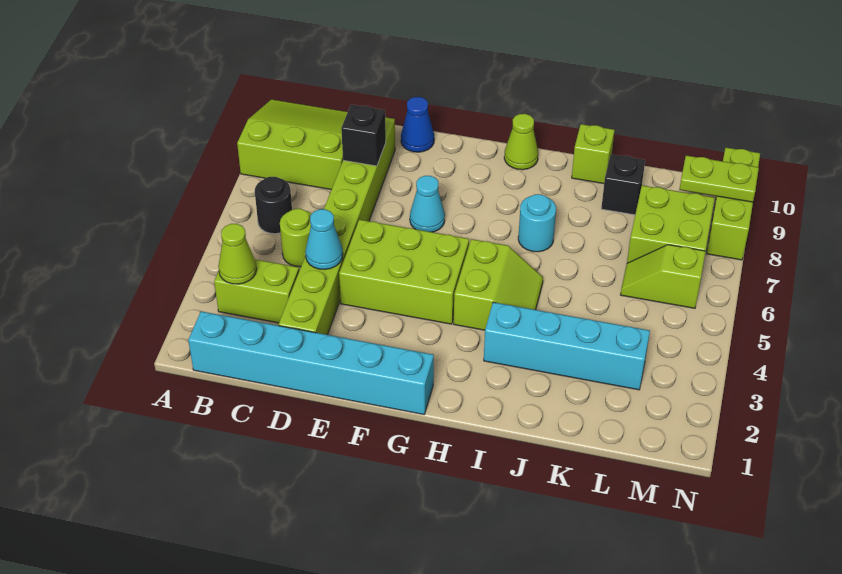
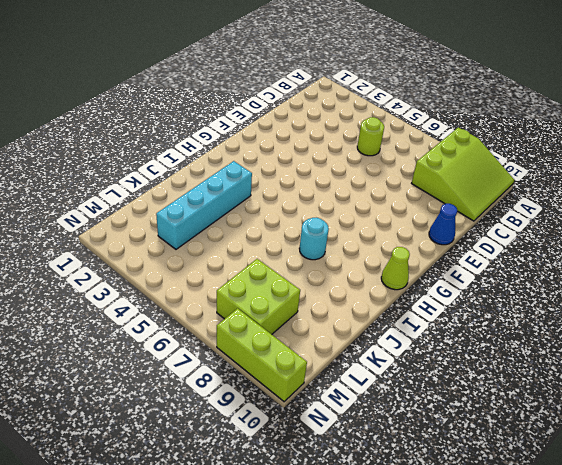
none -> cyan brick B1:G1 level 1
none -> lime brick B3:C3 level 1
none -> black round brick B6 level 1

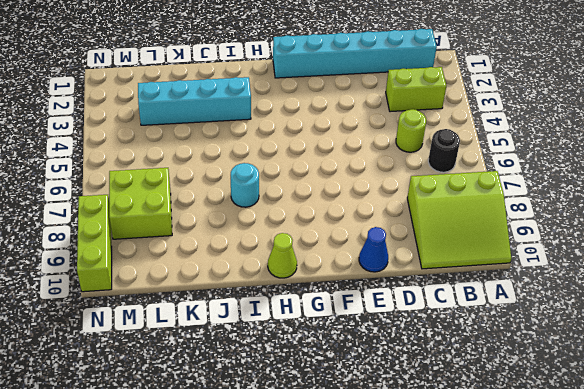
none -> lime brick D2:D9 level 1
none -> lime brick E4:G5 level 1
none -> cyan cone F7 level 1

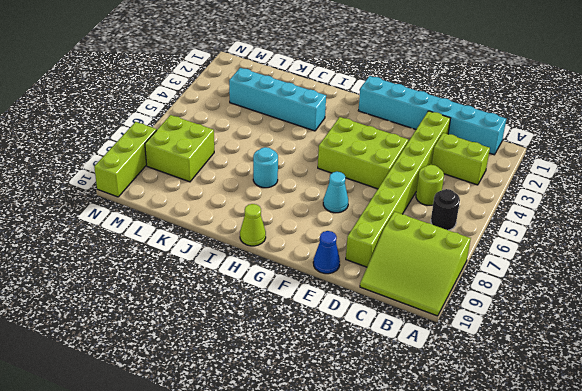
none -> lime slope H4:I5 level 1 top H
none -> lime brick J10 level 1
none -> black brick K9 level 1

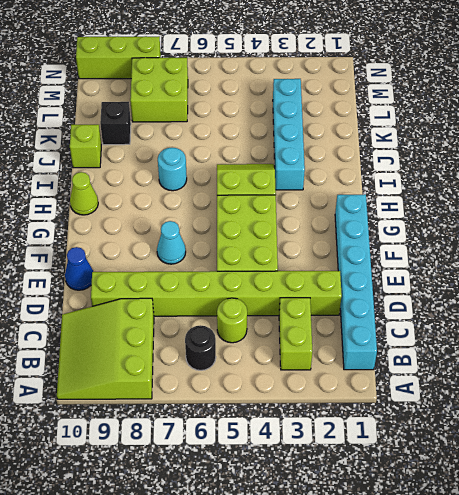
none -> lime slope L6:M6 level 1 top M
none -> lime cone B3 level 2
none -> cyan cone D4 level 2

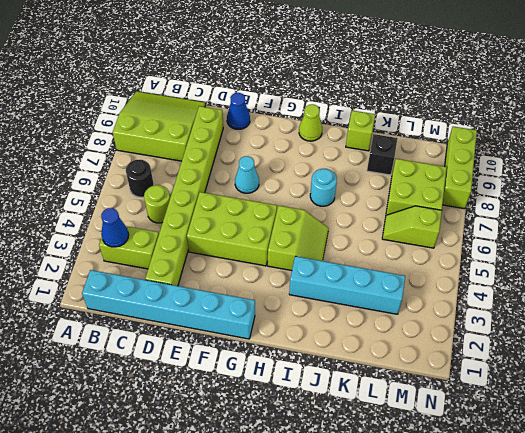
blue cone B3 level 2 -> lime cone B3 level 2
none -> cyan cone D4 level 2
none -> black brick D8 level 2
none -> lime plate M9:N9 level 2

